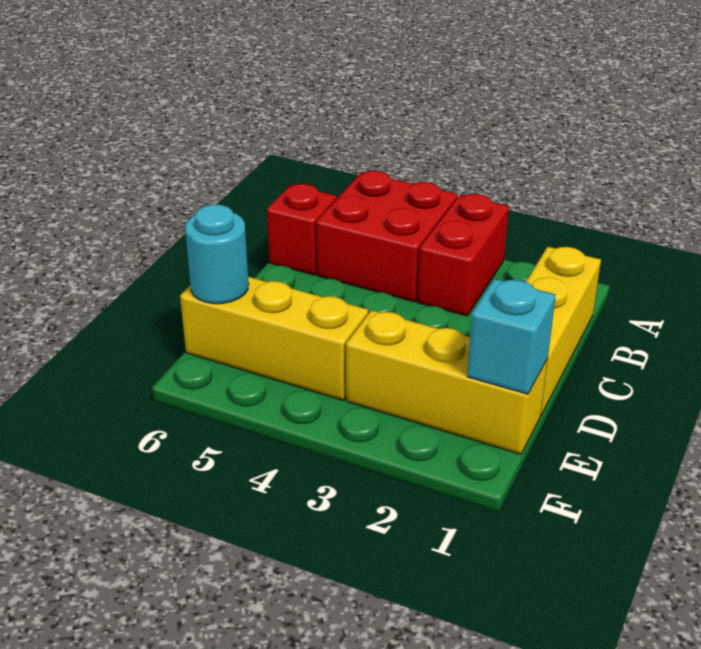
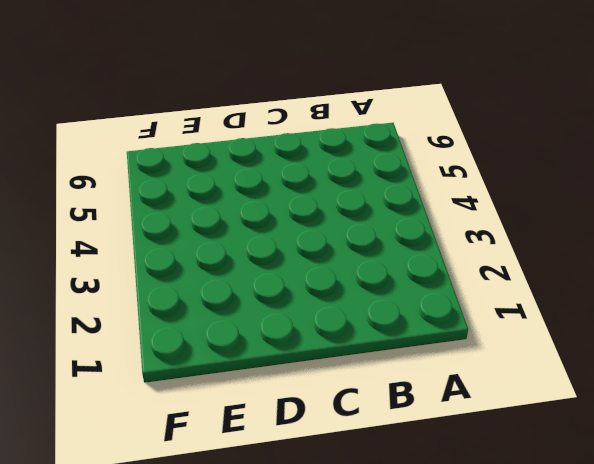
none -> red brick A3:B3 level 1
none -> red brick A4:B5 level 1

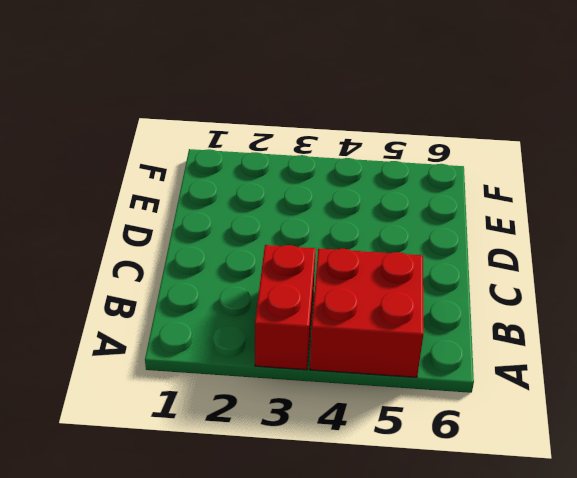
none -> yellow brick B1:D1 level 1
none -> red brick B6 level 1

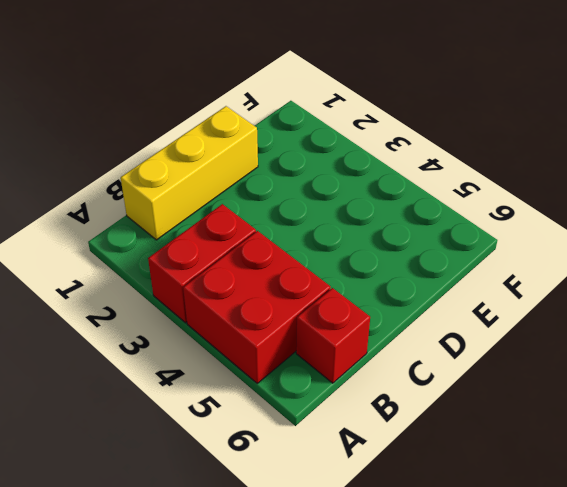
none -> yellow brick E1:E3 level 1
none -> yellow brick E4:E6 level 1

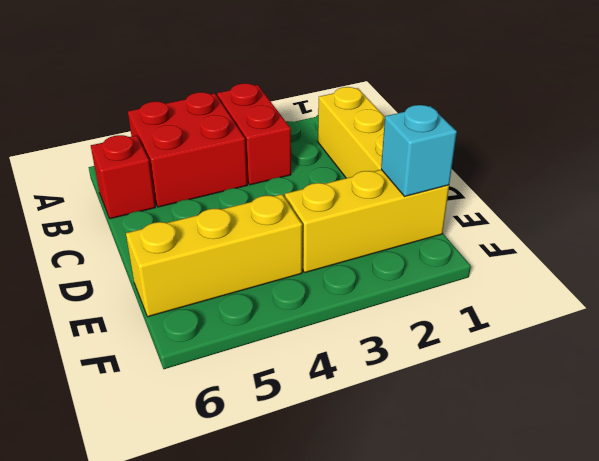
none -> cyan round brick E6 level 2

